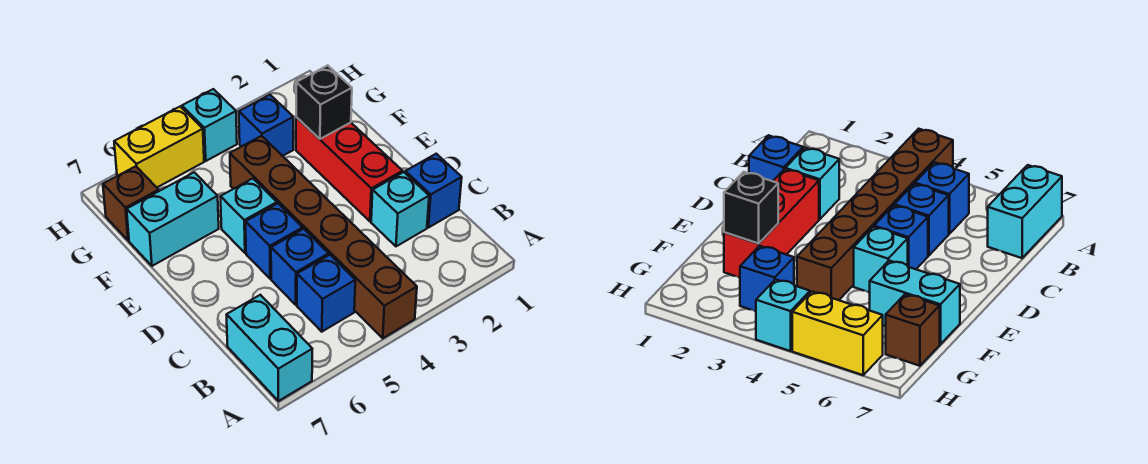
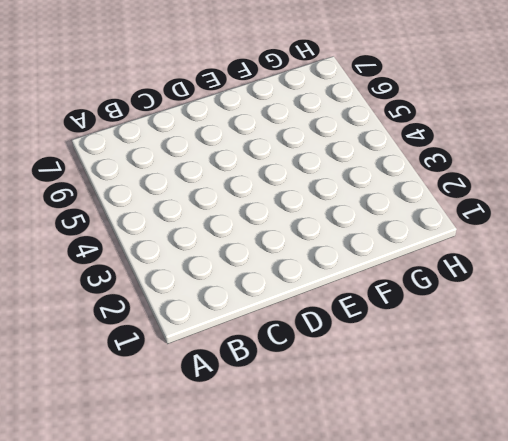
none -> brown brick A4:F4 level 1
none -> cyan brick A7:B7 level 1
none -> blue brick B5 level 1

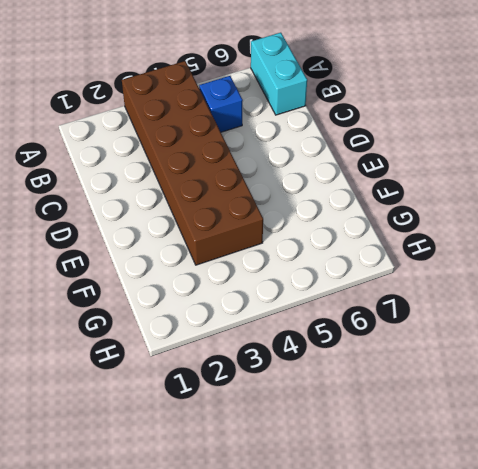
brown brick A3:F4 level 1 -> brown brick A4:F4 level 1
none -> blue brick C1 level 1
none -> cyan brick C2 level 1
none -> blue brick C5 level 1

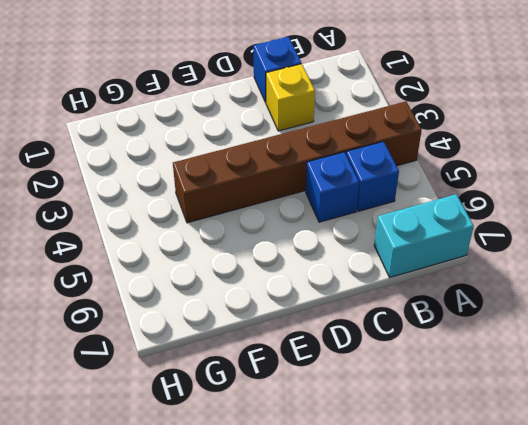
yellow brick C2 level 1 -> cyan brick C2 level 1
none -> red brick D2:F2 level 1
none -> blue brick D5 level 1
none -> cyan brick E5 level 1

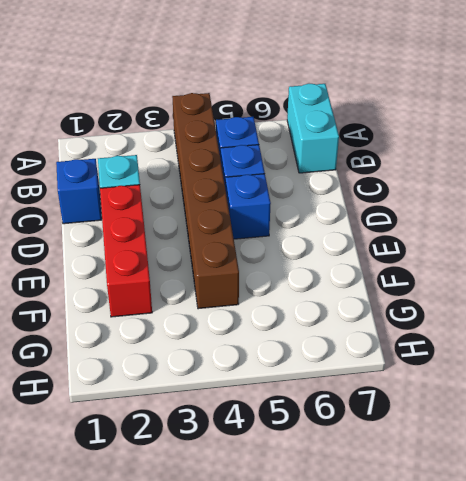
none -> cyan brick E5 level 1
none -> cyan brick F6:F7 level 1
none -> blue brick G3 level 1

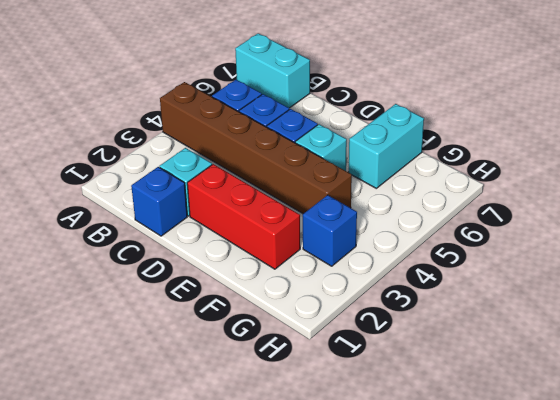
none -> brown brick G7 level 1
none -> cyan brick H4 level 1
none -> yellow brick H5:H6 level 1

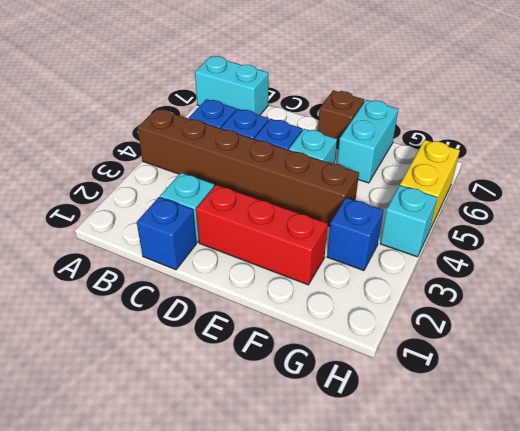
brown brick E7 level 1 -> brown brick G7 level 1
none -> black brick F2 level 2

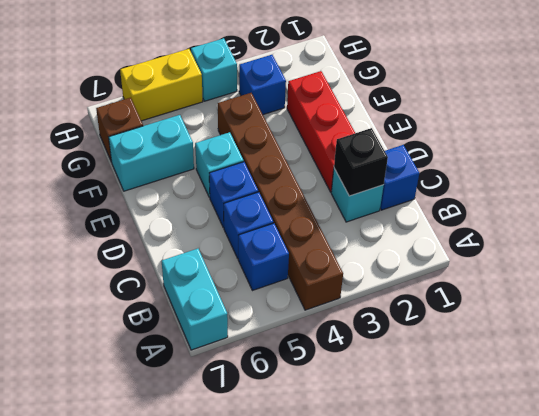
black brick C2 level 2 -> black brick F2 level 2

